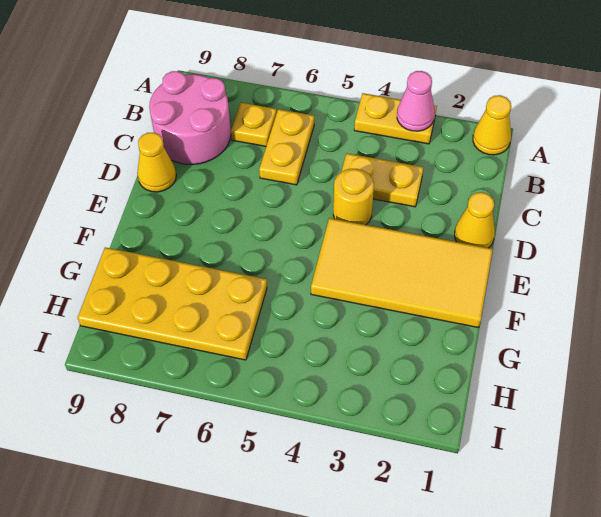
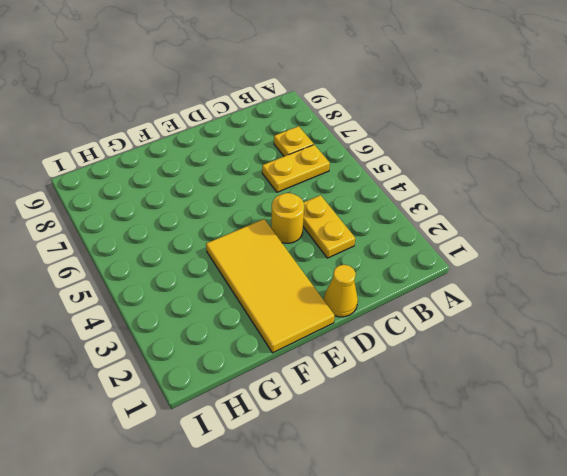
none -> yellow cone A1 level 1
none -> yellow plate A3:A4 level 1
none -> pink round brick B8:C9 level 1

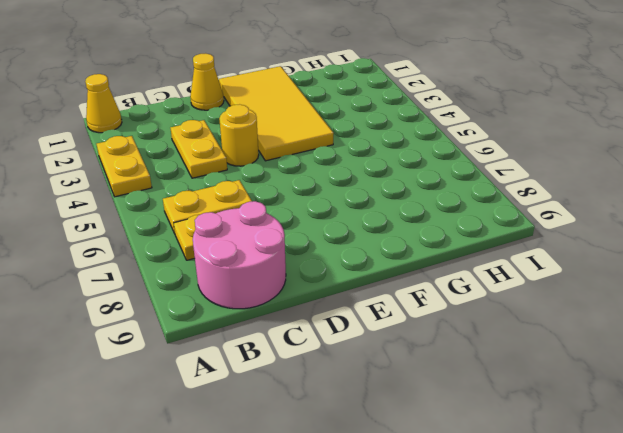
none -> yellow cone D9 level 1
none -> yellow plate G6:H9 level 1
none -> pink cone A3 level 2

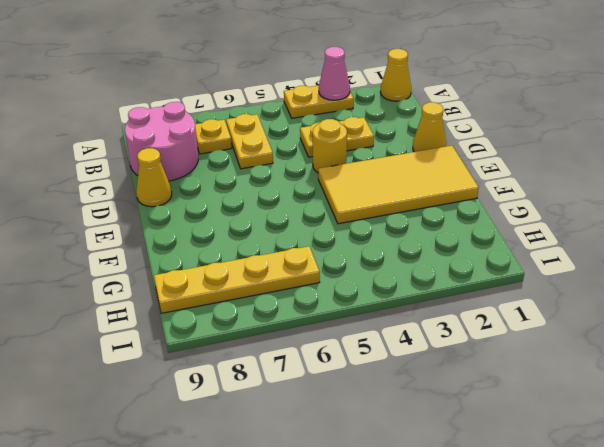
yellow plate H6:H9 level 1 -> yellow plate G6:H9 level 1

